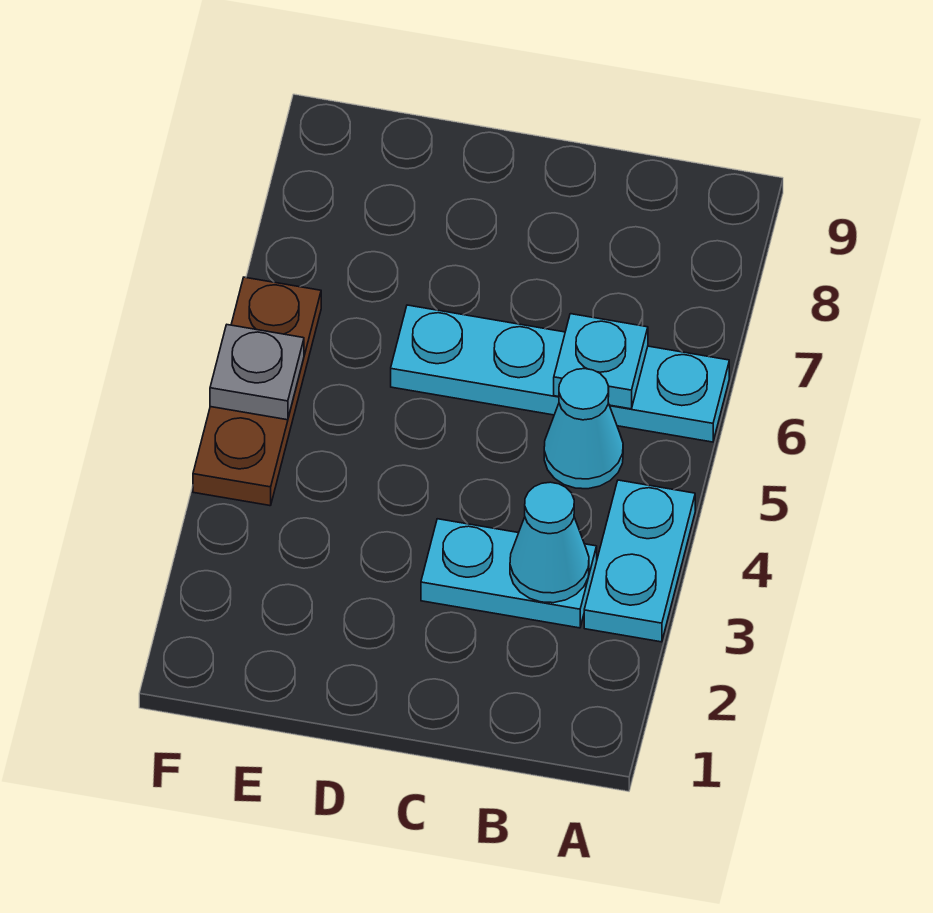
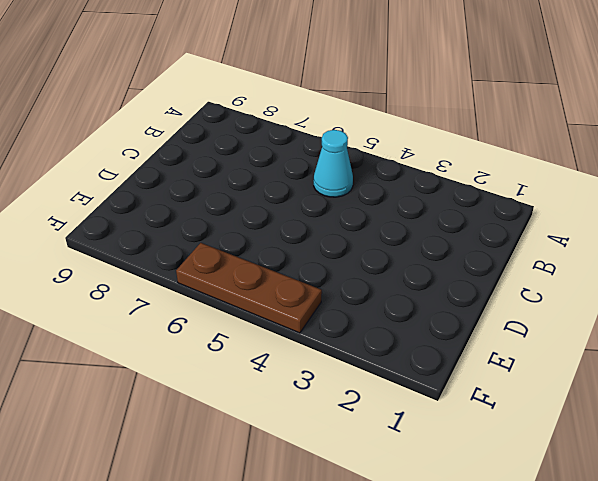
none -> cyan plate A3:A4 level 1
none -> cyan plate A6:D6 level 1

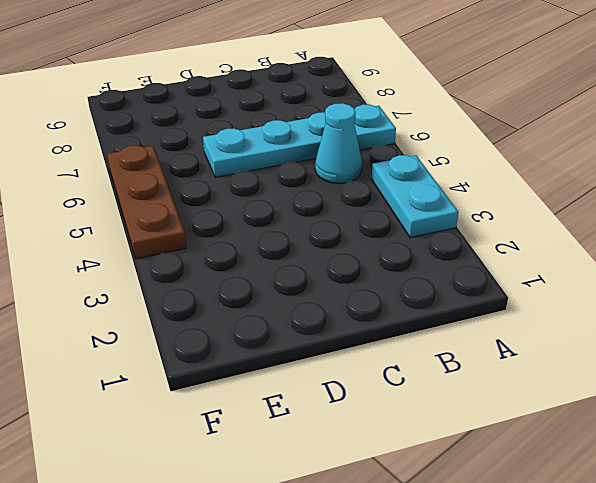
none -> cyan plate B3:C3 level 1
none -> cyan cone B3 level 2

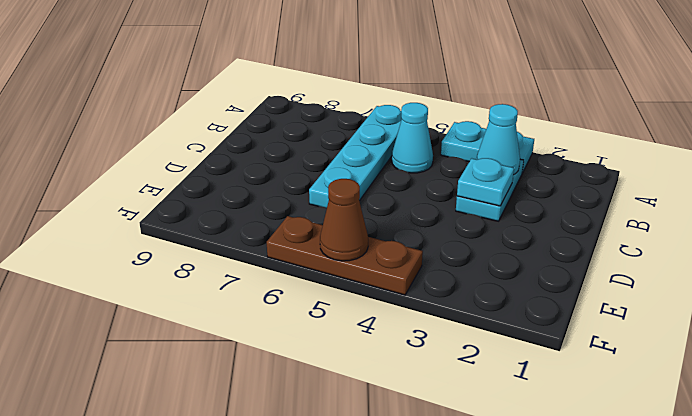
cyan plate C3 level 2 -> cyan plate B6 level 2
brown cone F5 level 2 -> grey plate F5 level 2

